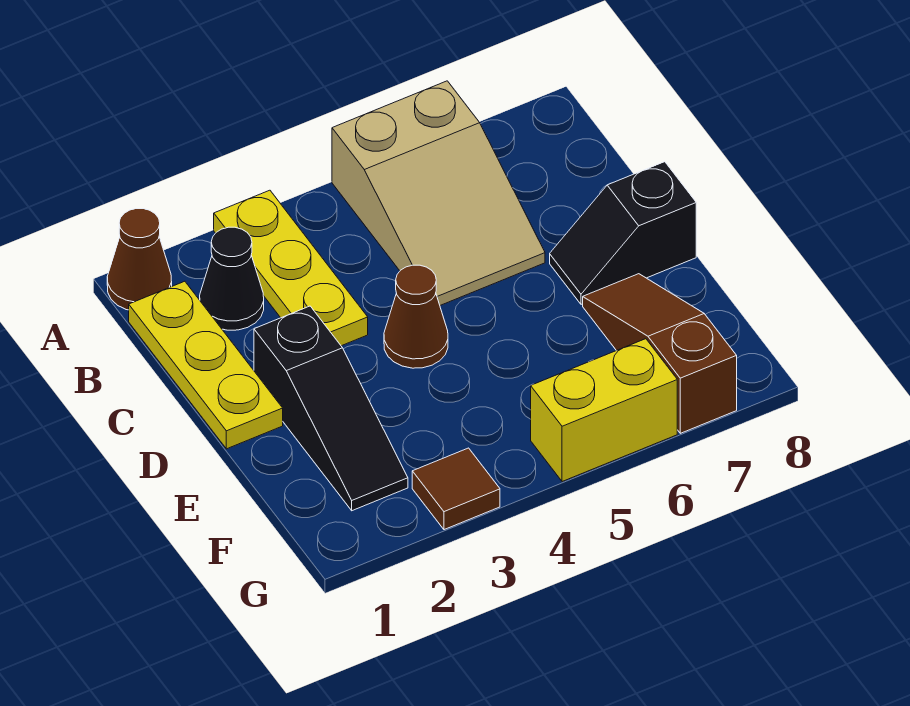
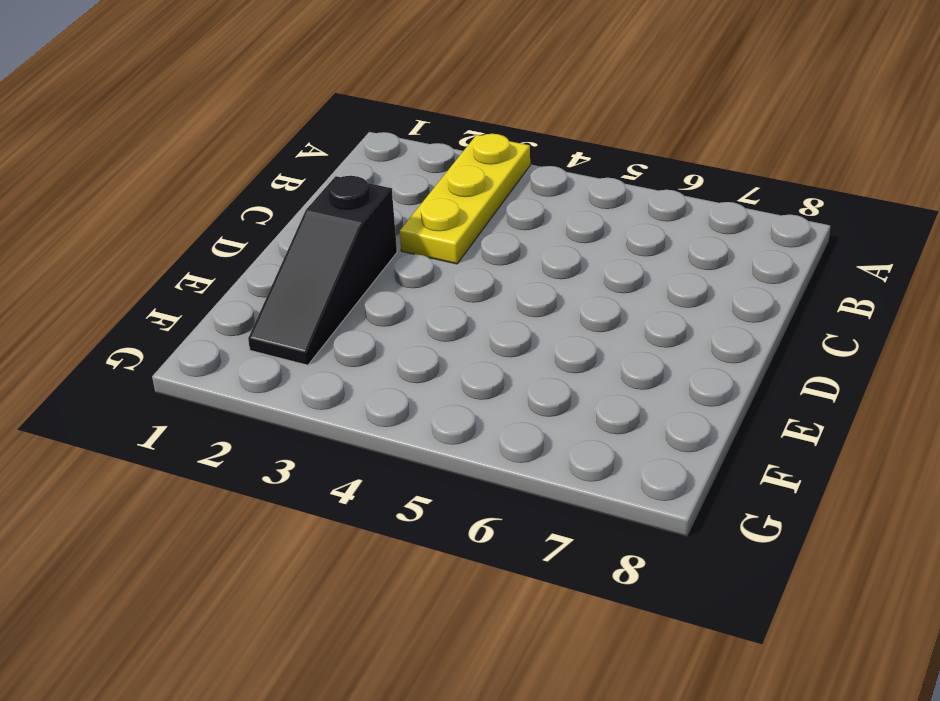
none -> brown cone A1 level 1
none -> tan slope A5:C6 level 1 top A

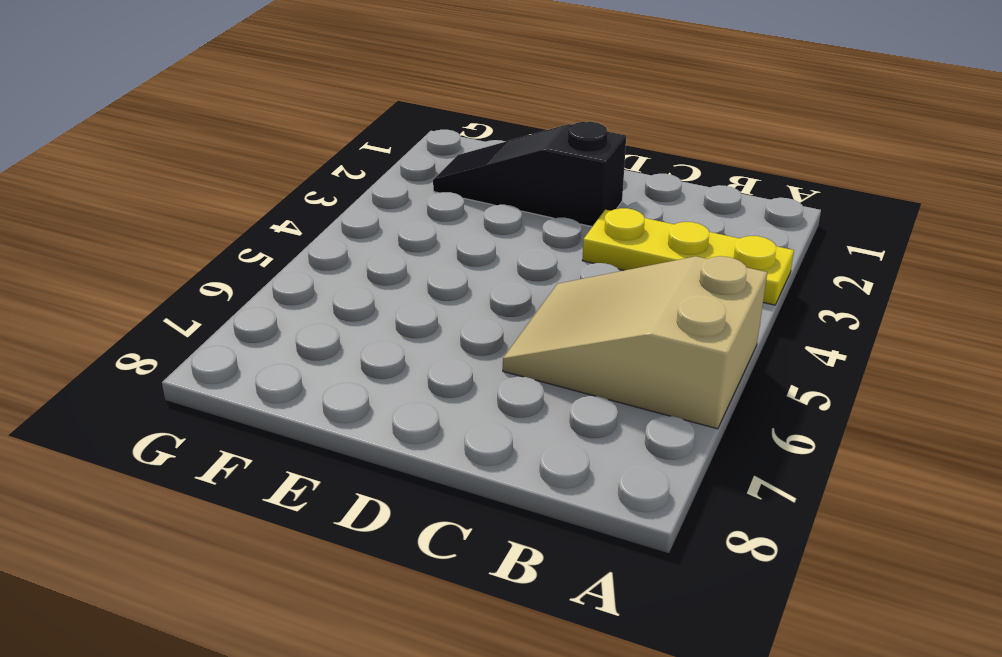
none -> brown cone A1 level 1
none -> yellow plate B1:D1 level 1

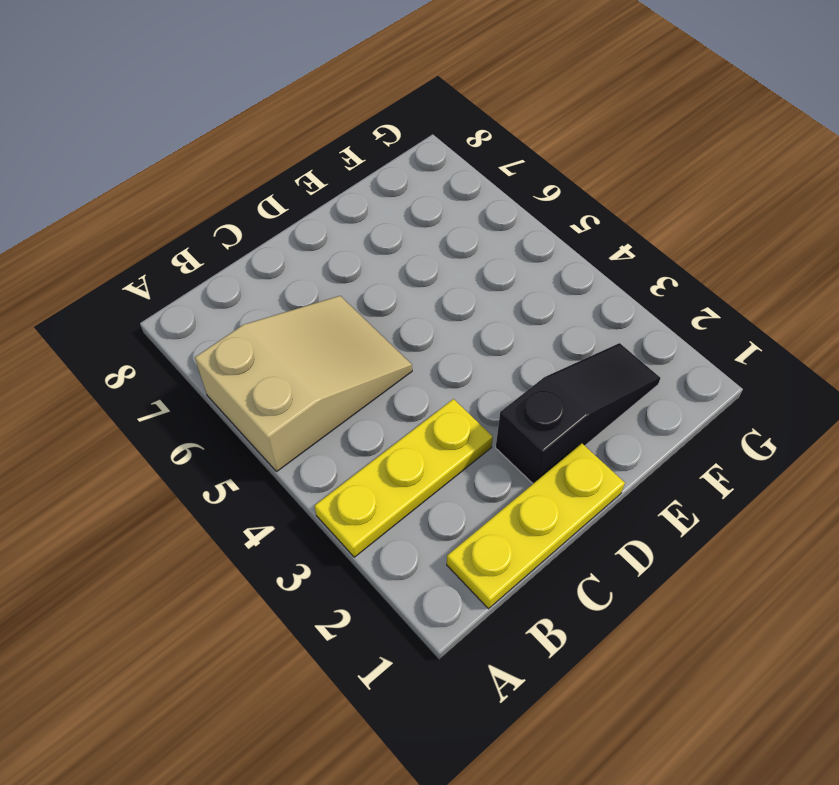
none -> brown cone A1 level 1
none -> black cone B2 level 1

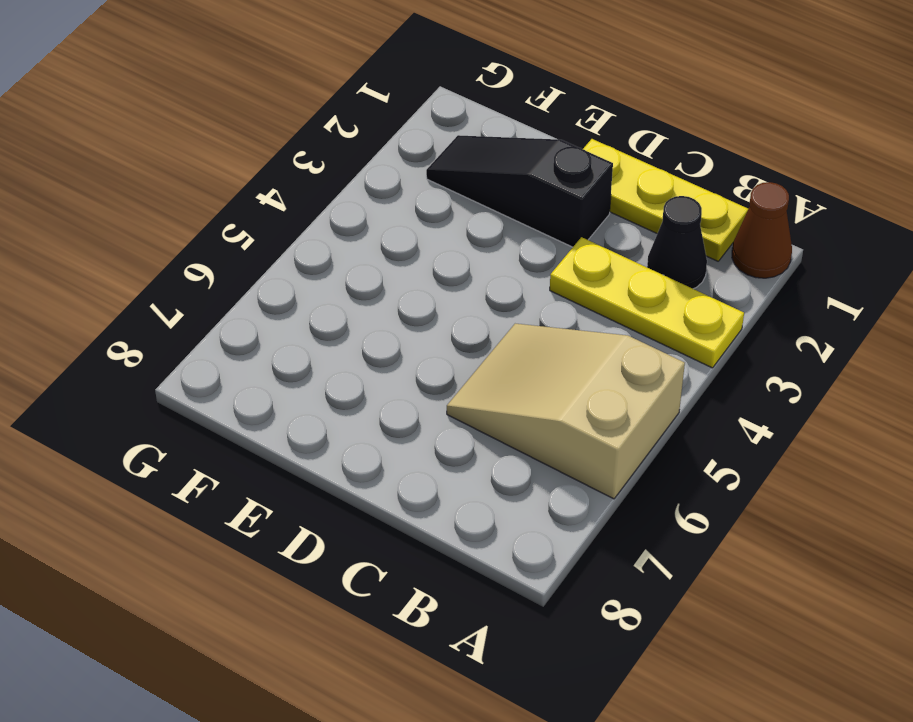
none -> brown cone D4 level 1
none -> black slope D7:D8 level 1 top 8

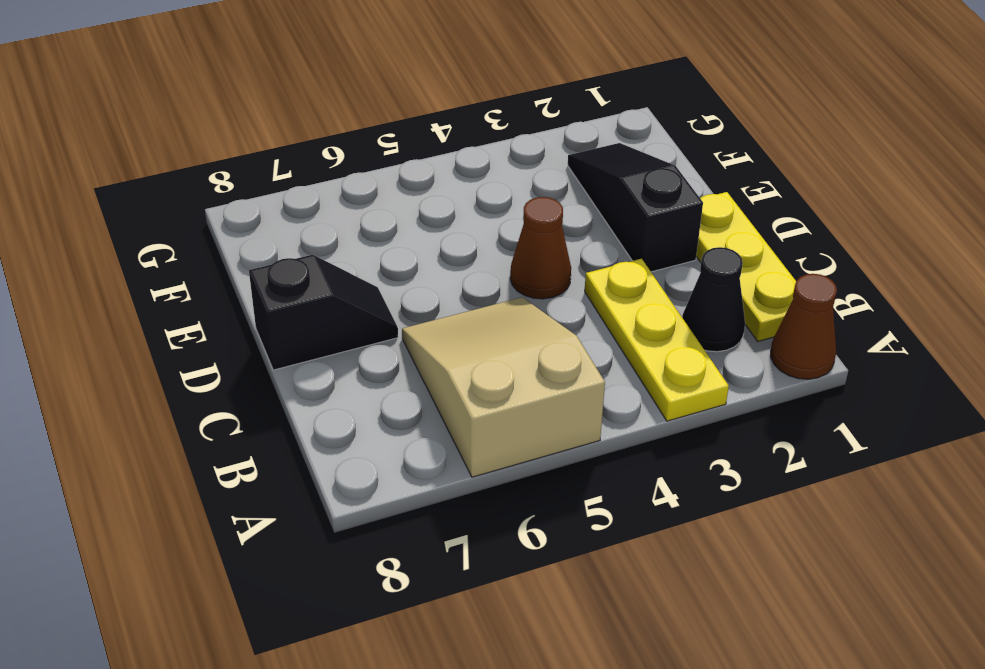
none -> brown slope E7:G7 level 1 top G
none -> brown tile G3 level 1

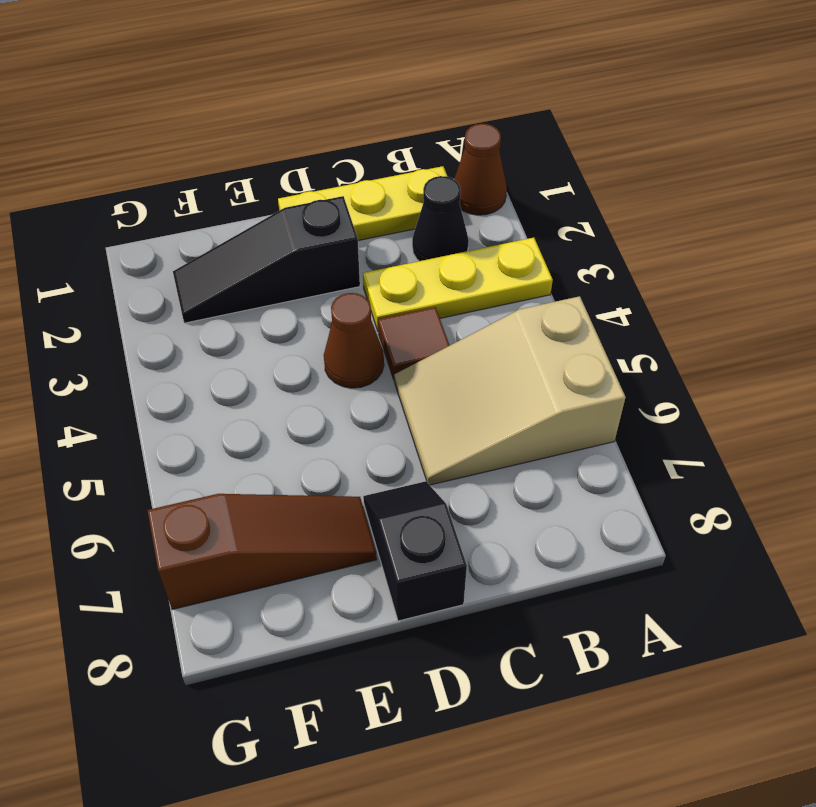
brown tile C4 level 1 -> brown tile G3 level 1
none -> yellow brick G5:G6 level 1

